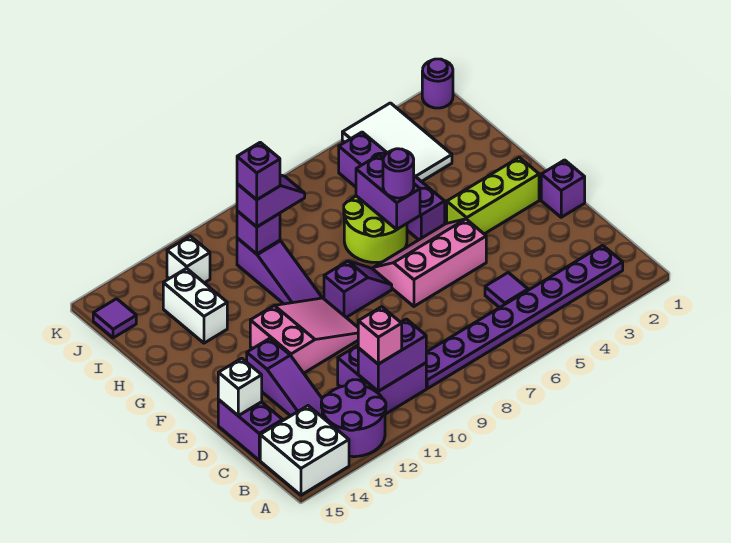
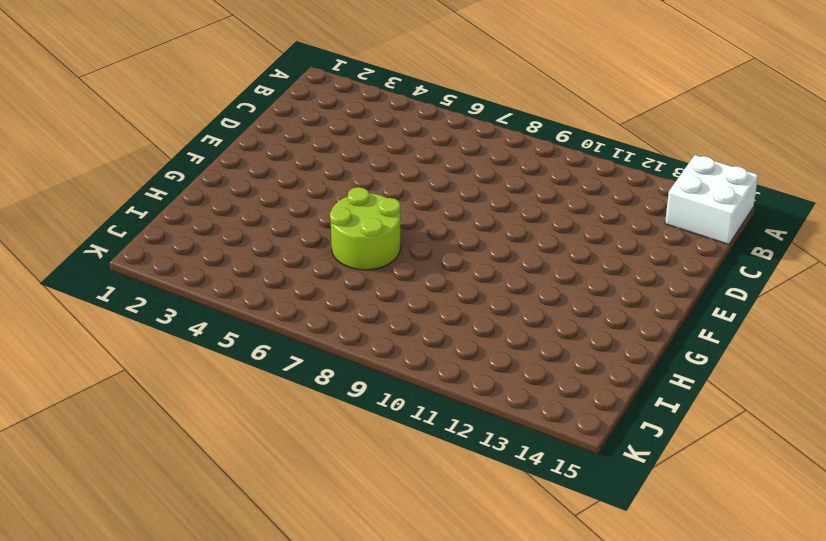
none -> purple round brick A12:B13 level 1
none -> purple plate B2:B9 level 1
none -> purple brick B10:C11 level 1

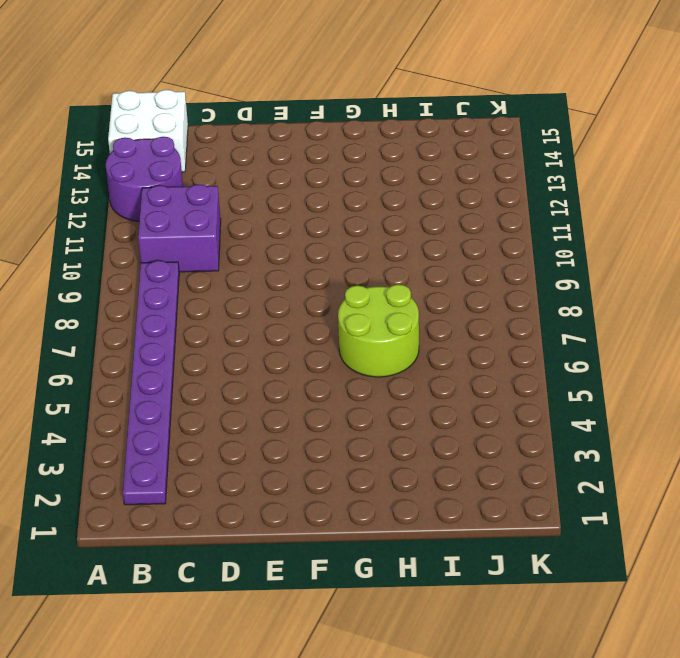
none -> purple tile C5 level 1
none -> purple slope C13:E13 level 1 top E
none -> purple brick C15:D15 level 1

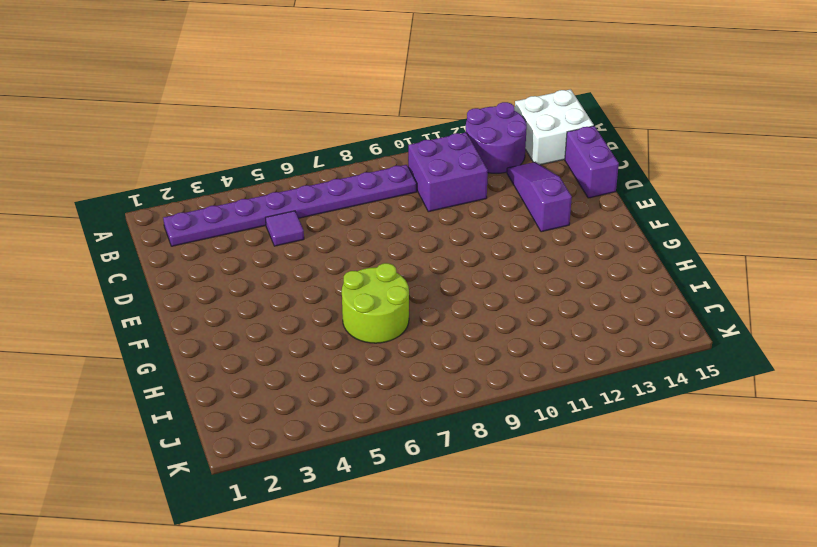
none -> purple brick E1 level 1
none -> pink slope E5:F7 level 1 top E
none -> pink slope E10:F12 level 1 top 12

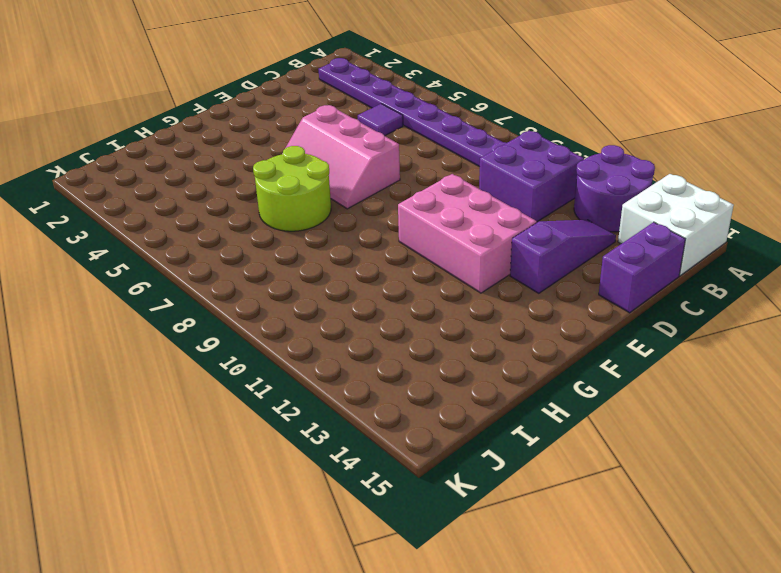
pink brick E10:F12 level 1 -> pink slope E10:F12 level 1 top 12
none -> purple brick E1 level 1
none -> lime brick F2:F4 level 1
none -> purple slope F8:F9 level 1 top 9

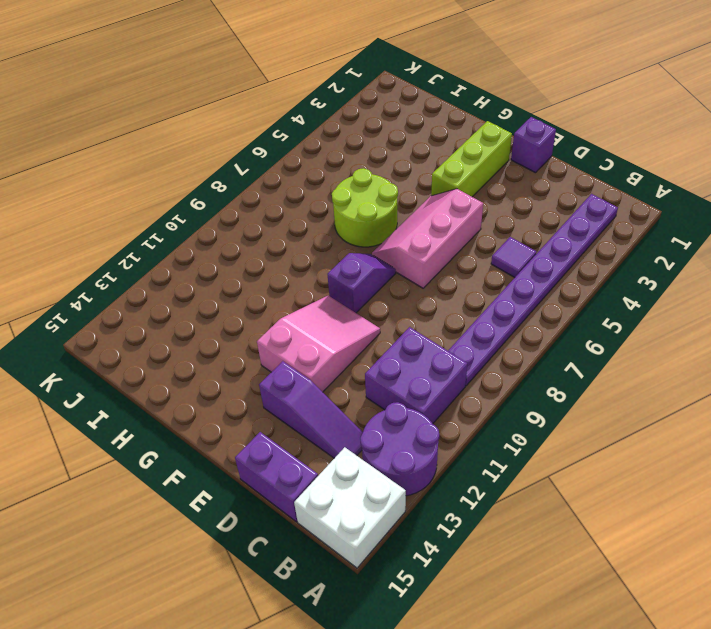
none -> purple brick G5:J5 level 1
none -> purple slope G10:I10 level 1 top I
none -> white brick H13:I13 level 1

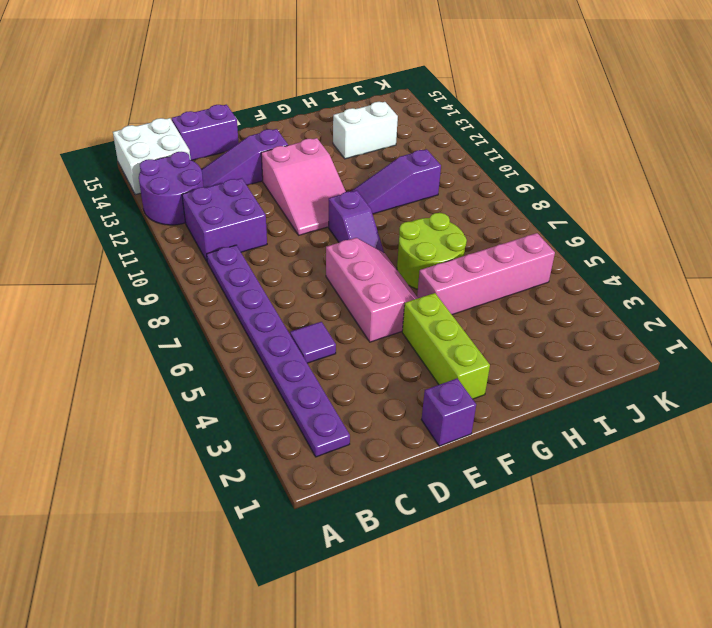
pink brick G5:J5 level 1 -> purple brick G5:J5 level 1
none -> white tile I3:K4 level 1
none -> white brick J12 level 1
none -> purple tile J15 level 1

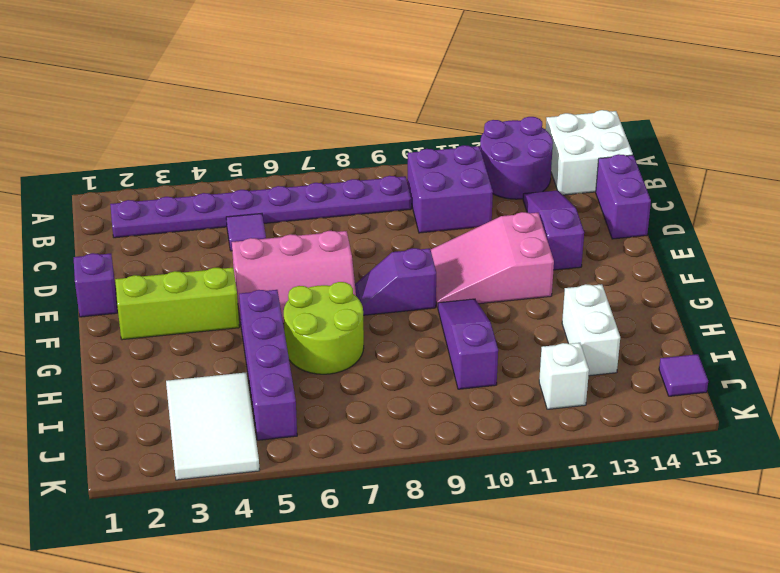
none -> purple round brick K1 level 1
none -> purple brick B10:B11 level 2
none -> white brick D15 level 2

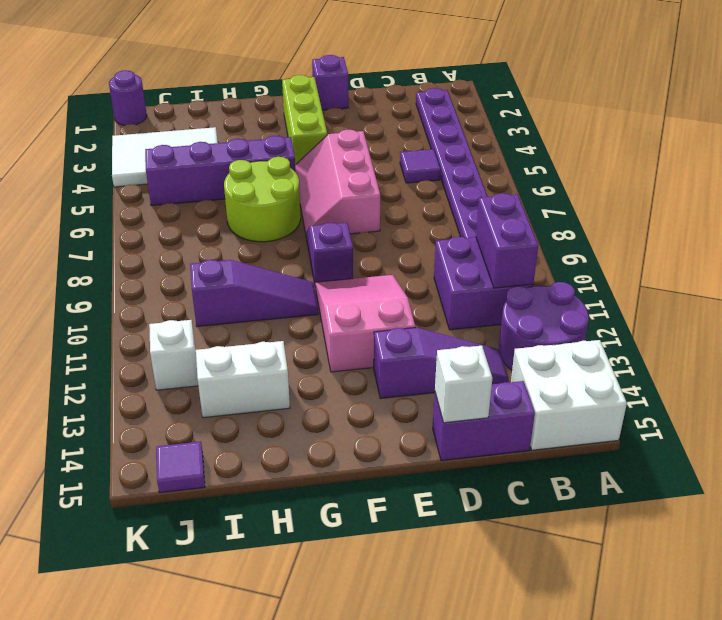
none -> purple brick G6:H6 level 2
none -> purple brick I10 level 2
none -> pink brick B11 level 3

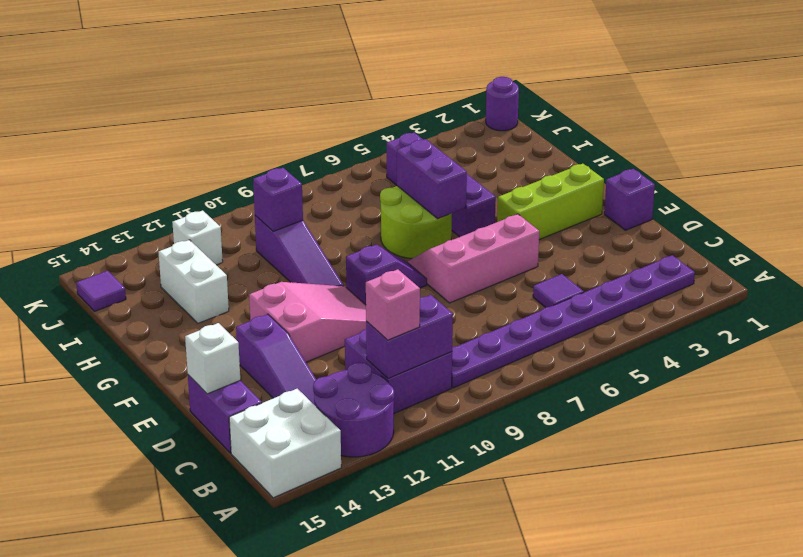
none -> white tile I3:K4 level 1
none -> purple round brick G6 level 3
none -> purple slope I9:I10 level 3 top 10

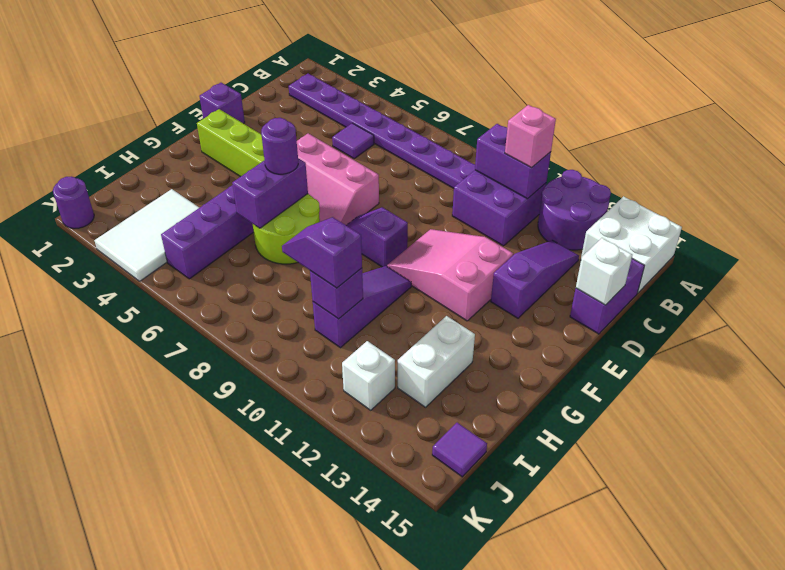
none -> purple brick I10 level 4

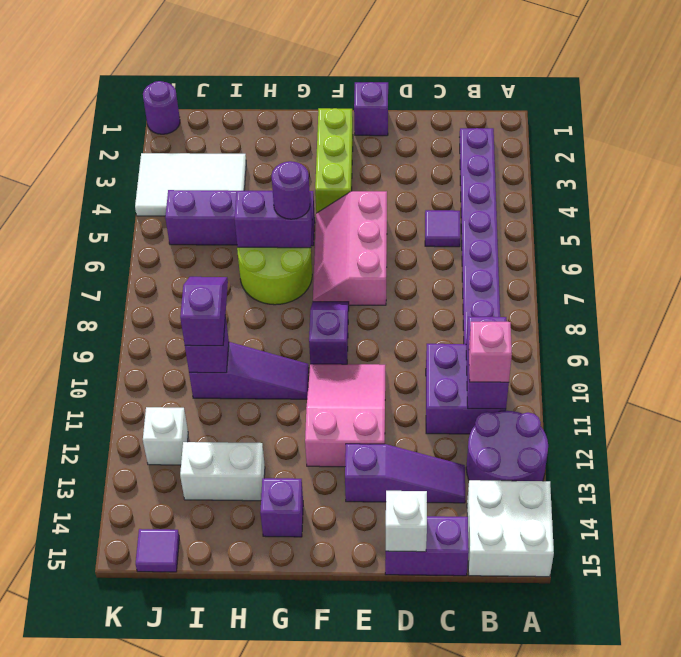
purple brick G14 level 1 -> purple brick I10 level 4

